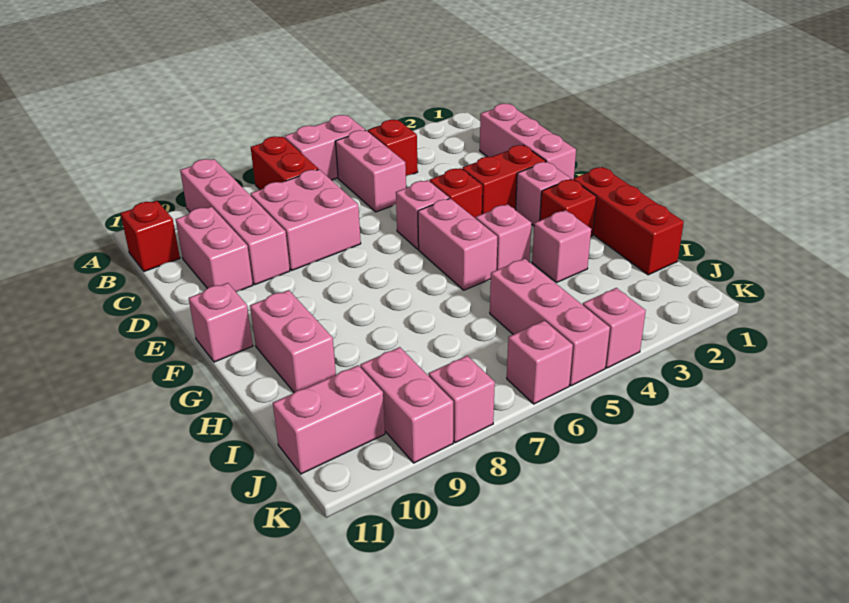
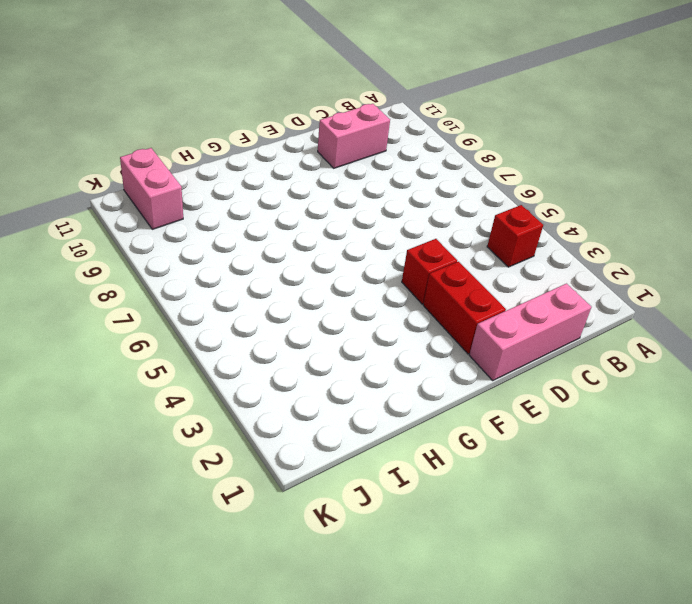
none -> pink brick A5:A6 level 1
none -> red brick A7:B7 level 1
none -> pink brick A9:D9 level 1

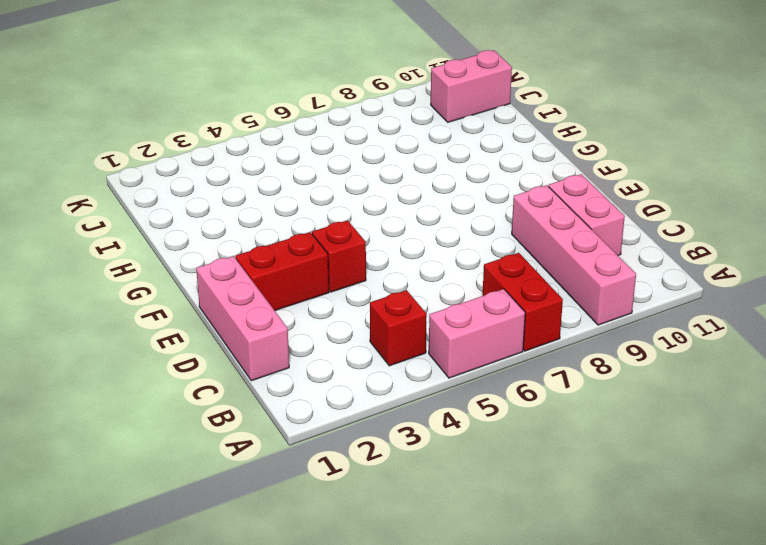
none -> pink brick B5:C5 level 1
none -> red brick B11 level 1
none -> pink brick C7:D8 level 1

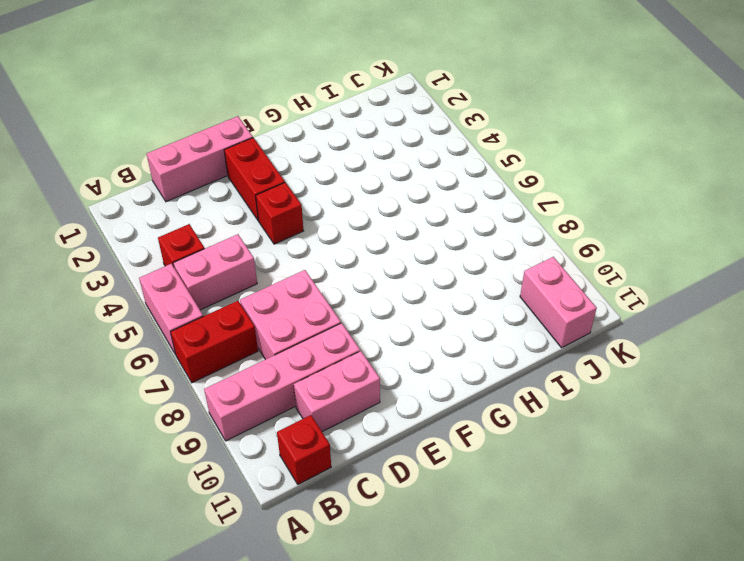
none -> pink brick E5 level 1
none -> pink brick F2 level 1
none -> pink brick F5:G5 level 1

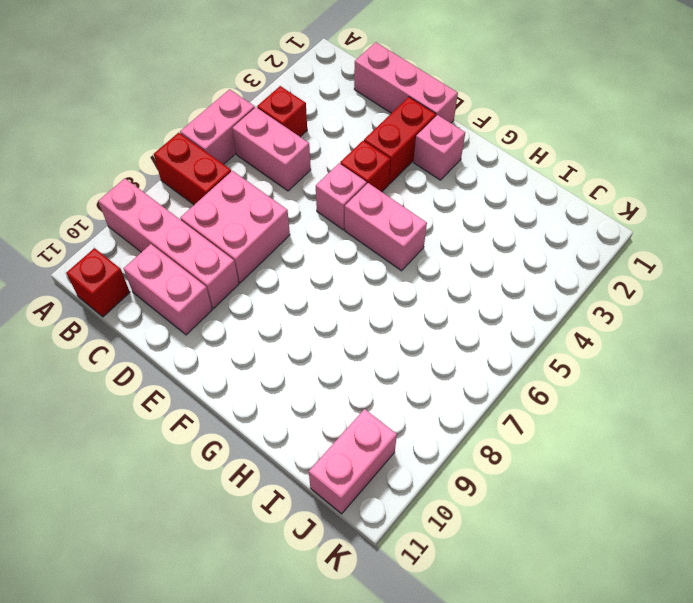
none -> pink brick F11 level 1
none -> red brick G1:I1 level 1
none -> red brick G2 level 1

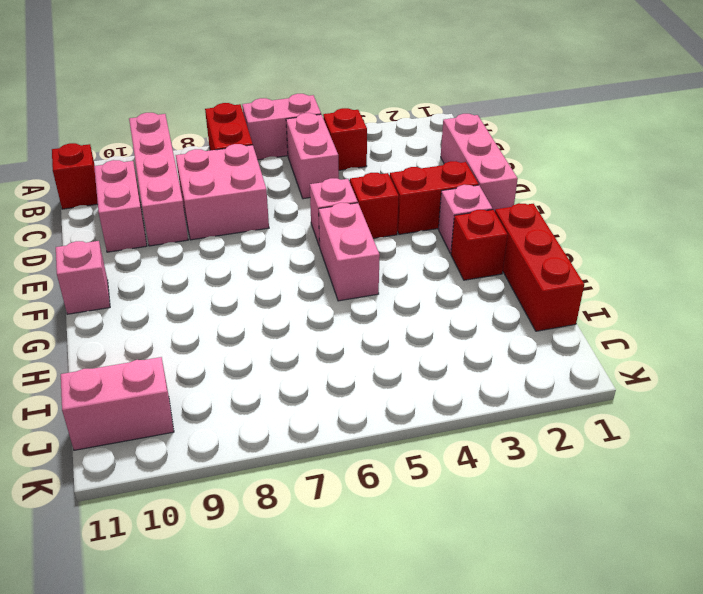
none -> pink brick G4 level 1
none -> pink brick G10:H10 level 1
none -> pink brick H3 level 1

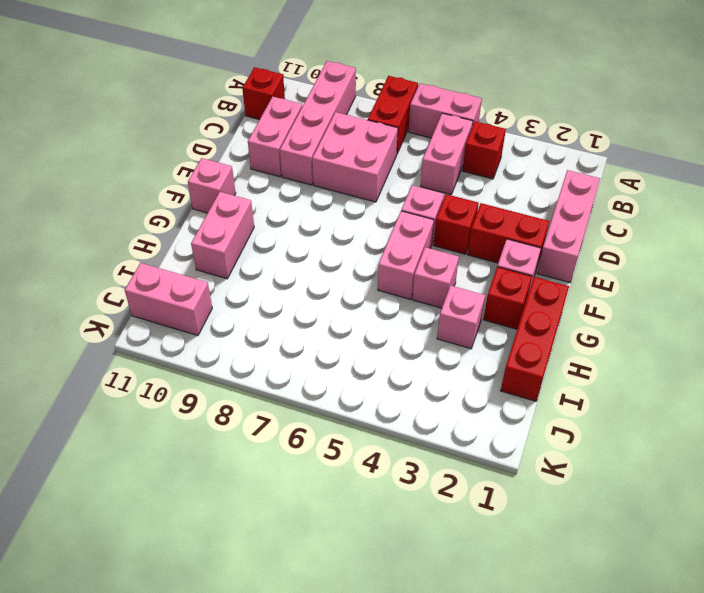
none -> pink brick I5:K5 level 1
none -> pink brick J9:K9 level 1
none -> pink brick K4 level 1

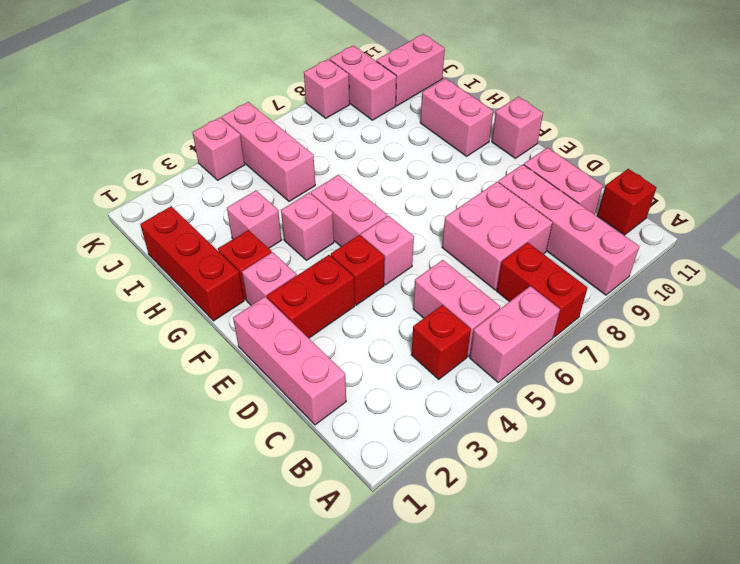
none -> pink brick K6 level 1

